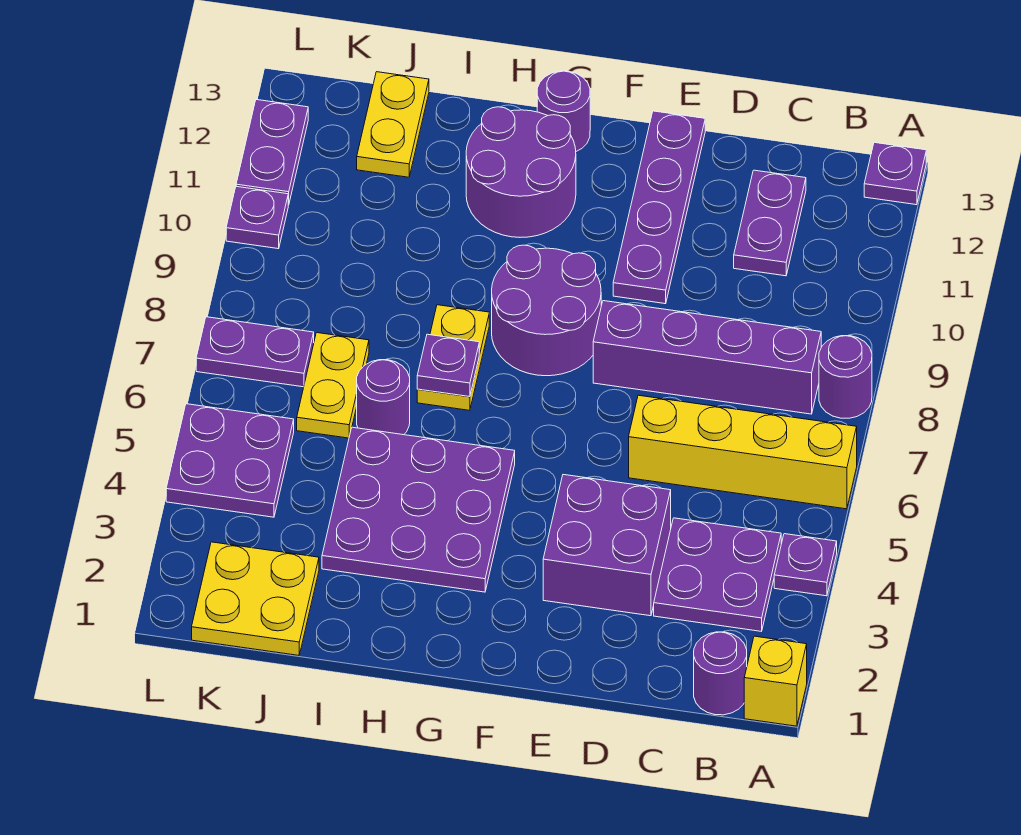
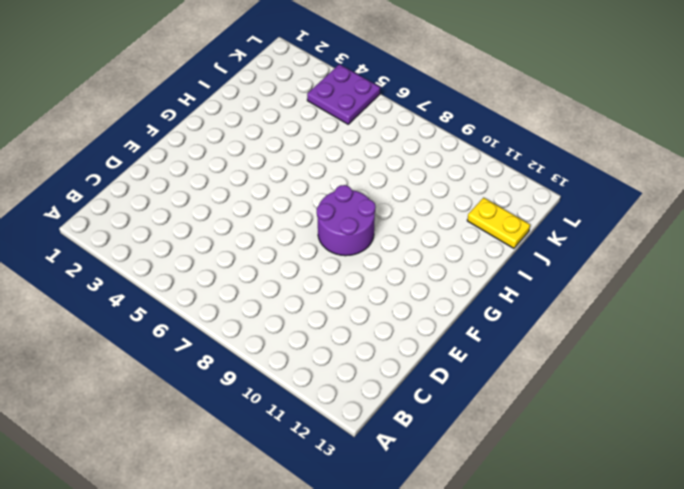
none -> yellow brick A1 level 1
none -> purple plate A4 level 1
none -> yellow brick A6:D6 level 1

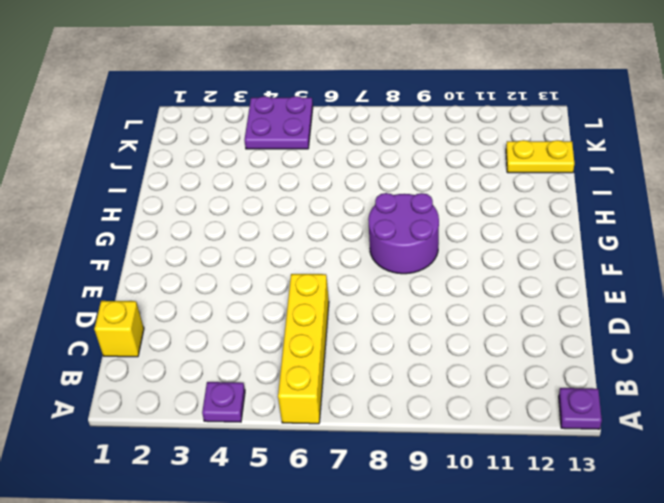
yellow brick C1 level 1 -> yellow brick A1 level 1
none -> purple round brick A8 level 1
none -> purple round brick B1 level 1
none -> purple plate B3:C4 level 1

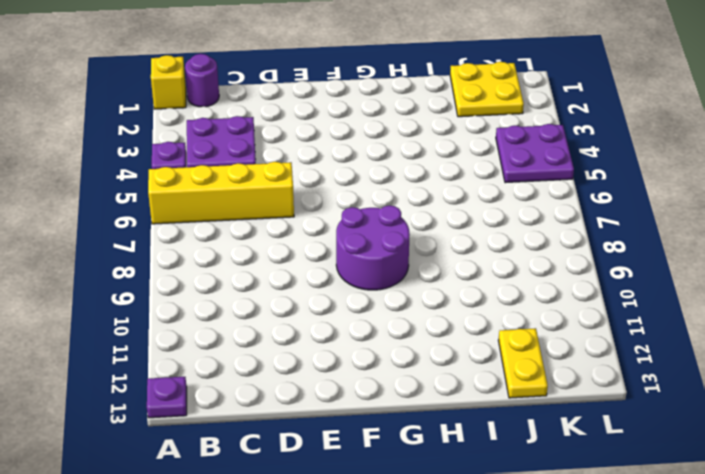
none -> purple round brick A8 level 1
none -> purple brick B8:E8 level 1
none -> purple plate C11:C12 level 1

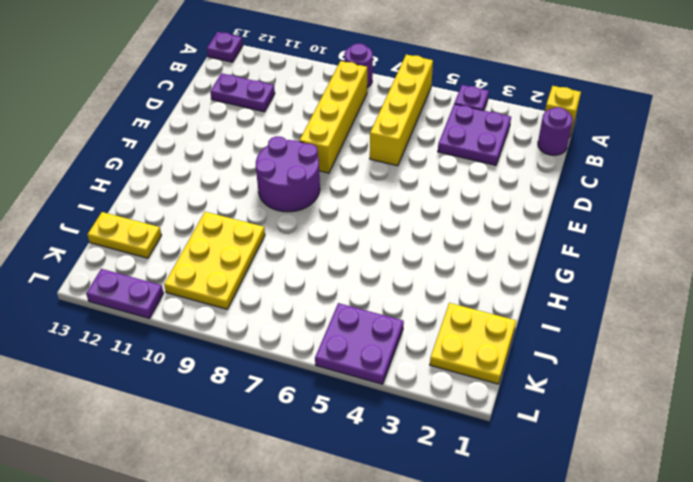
yellow brick B8:E8 level 1 -> purple brick B8:E8 level 1
yellow plate I9:K10 level 1 -> none
none -> purple brick D3:E4 level 1
none -> purple plate E10:E13 level 1
none -> purple plate G3:I5 level 1

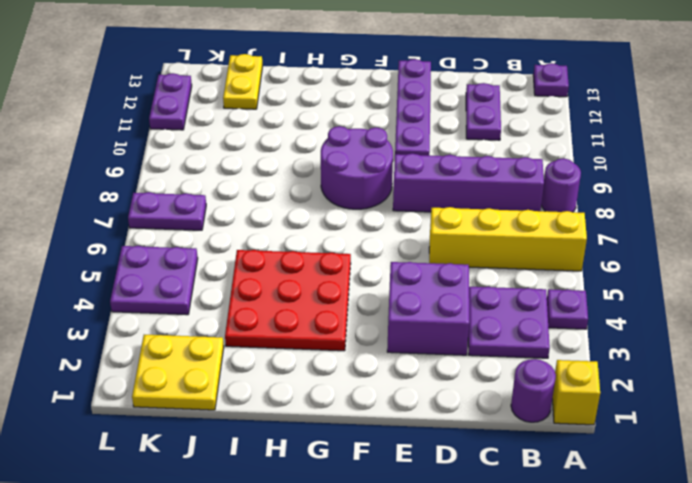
red plate G3:I5 level 1 -> purple plate G3:I5 level 1
none -> purple round brick G11:H12 level 1
none -> purple round brick G13 level 1
none -> yellow plate H7:H8 level 1

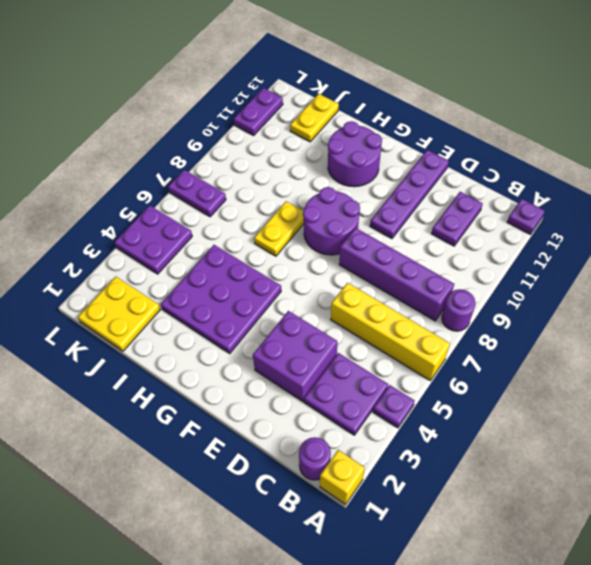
none -> purple round brick G13 level 1
none -> purple round brick I6 level 1
none -> yellow plate J6:J7 level 1

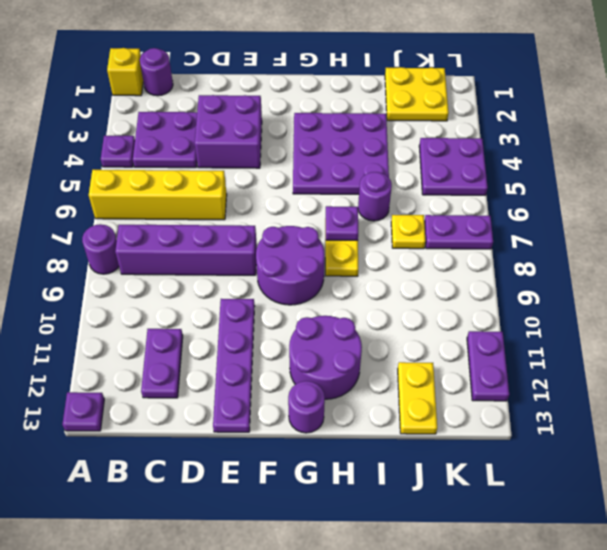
yellow plate J7 level 1 -> yellow plate J6:J7 level 1
none -> purple plate L10 level 1

